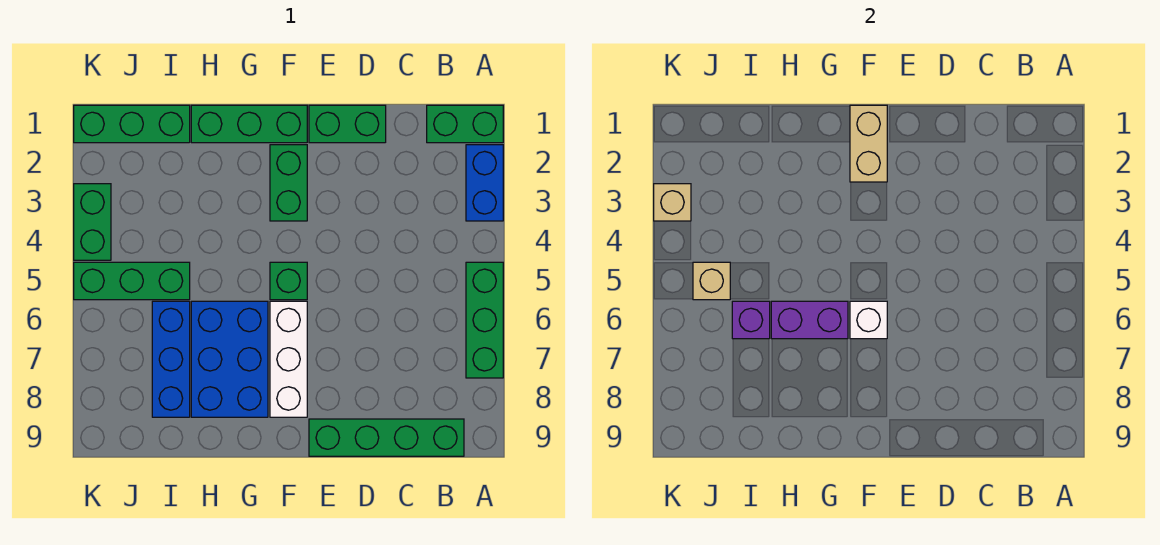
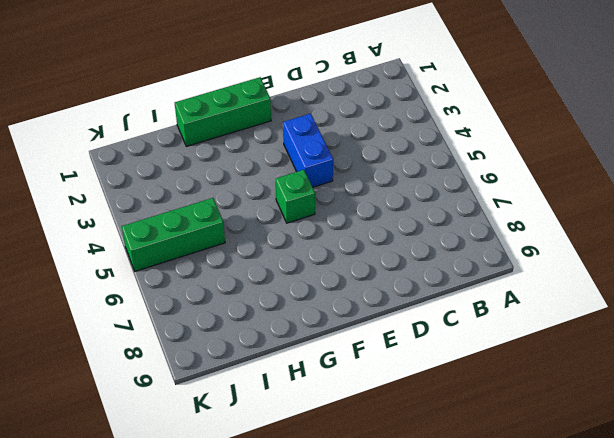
blue brick E3:E4 level 1 -> blue brick A2:A3 level 1
none -> green brick A1:B1 level 1
none -> green brick A5:A7 level 1
none -> green brick B9:E9 level 1

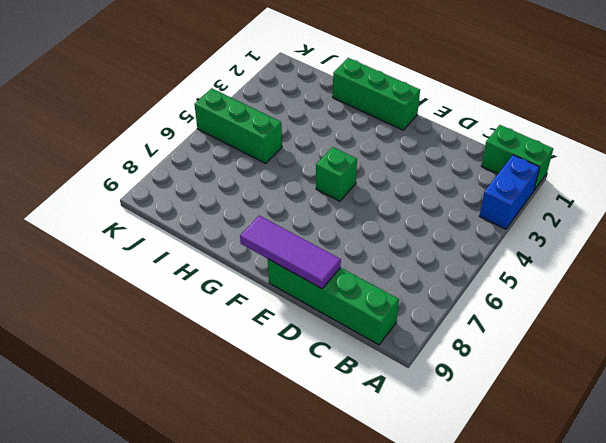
purple tile D9:F9 level 2 -> none
none -> green brick A5:A7 level 1
none -> green brick D1:E1 level 1
none -> green brick F2:F3 level 1

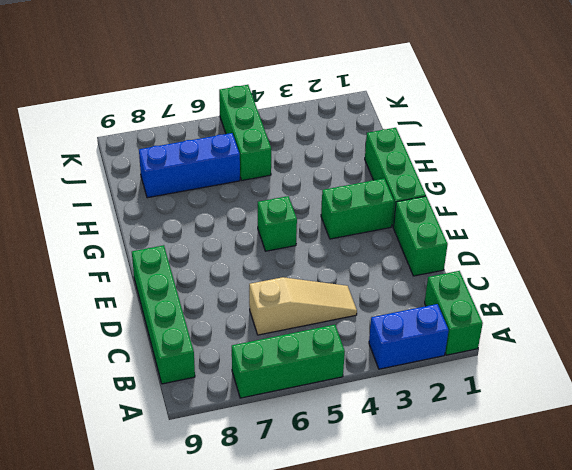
tan slope C4:C6 level 1 top 6 -> none
none -> white brick F6:F8 level 1
none -> blue brick G6:H8 level 1
none -> green brick I1:K1 level 1

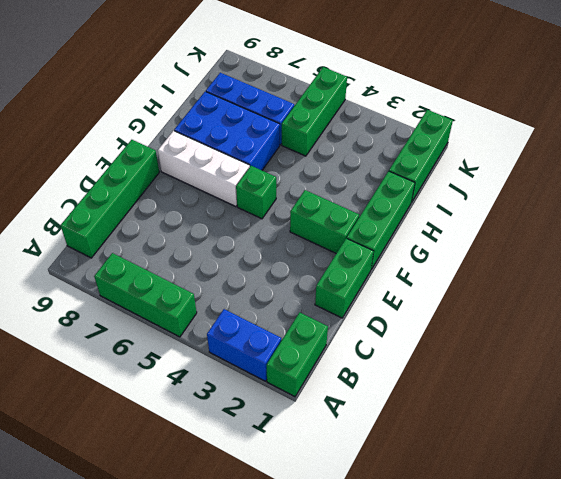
none -> green brick K3:K4 level 1
none -> tan brick F1:F2 level 2
none -> white brick F6 level 2

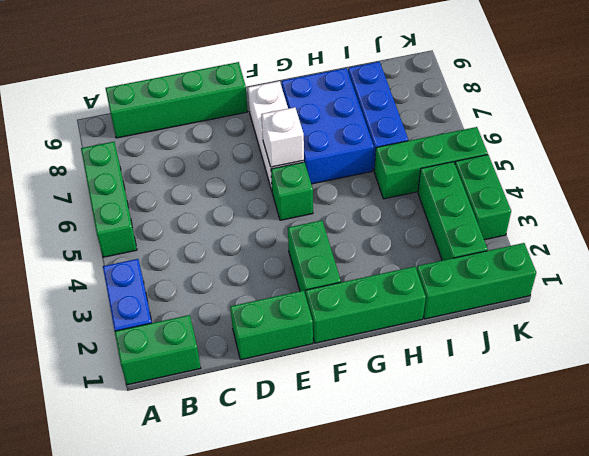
green brick J2:J4 level 1 -> none
none -> tan brick F1:F2 level 2
none -> purple brick G6:H6 level 2
none -> purple brick I6 level 2

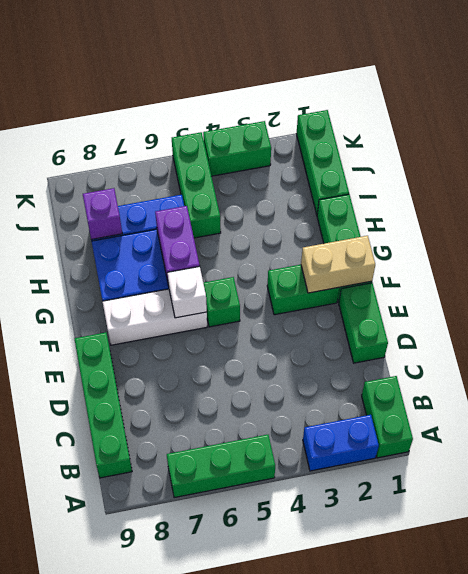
purple brick I8 level 2 -> purple brick I6 level 2
none -> tan brick J5 level 2
none -> tan brick K3 level 2

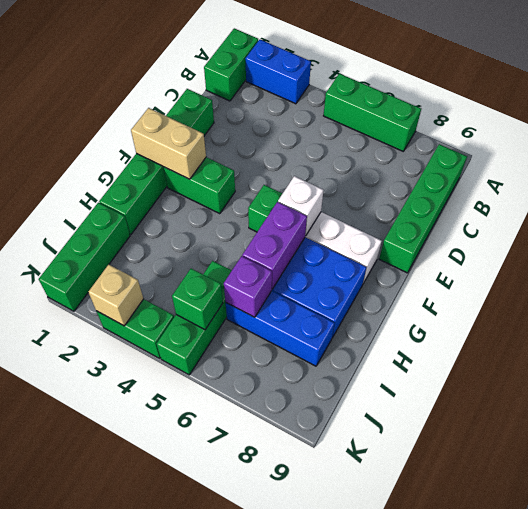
green brick J5 level 2 -> tan brick J5 level 2

